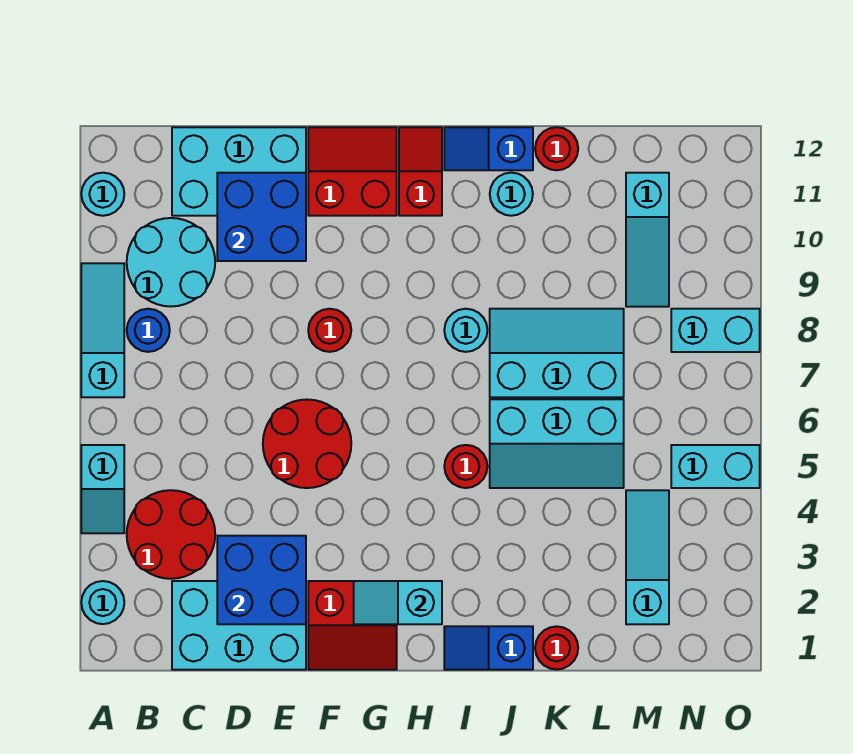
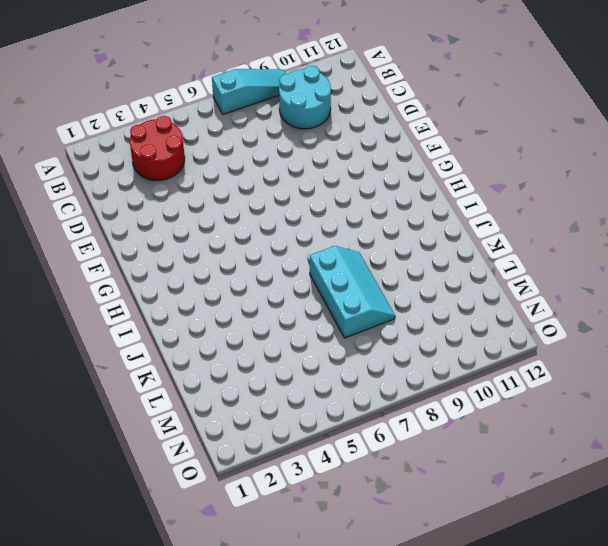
none -> cyan round brick A2 level 1
none -> cyan slope A4:A5 level 1 top 5
none -> cyan round brick A11 level 1
none -> blue round brick B8 level 1

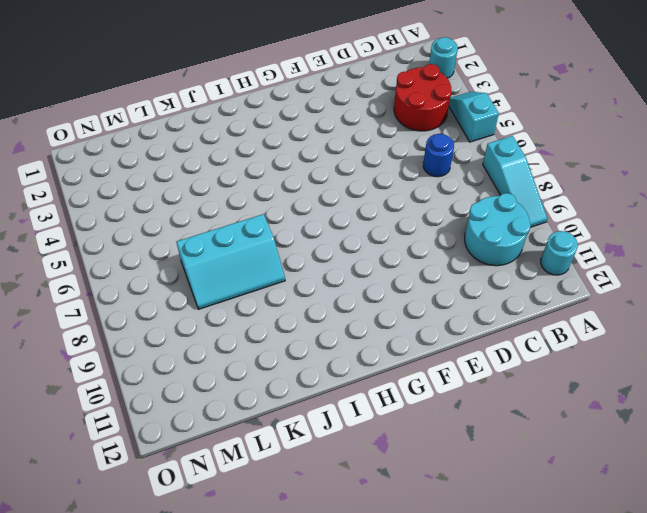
blue round brick C6 level 1 -> blue round brick B8 level 1
none -> cyan brick C1:E2 level 1
none -> cyan brick C11:E12 level 1
none -> red round brick E5:F6 level 1
none -> red slope F1:G2 level 1 top 2

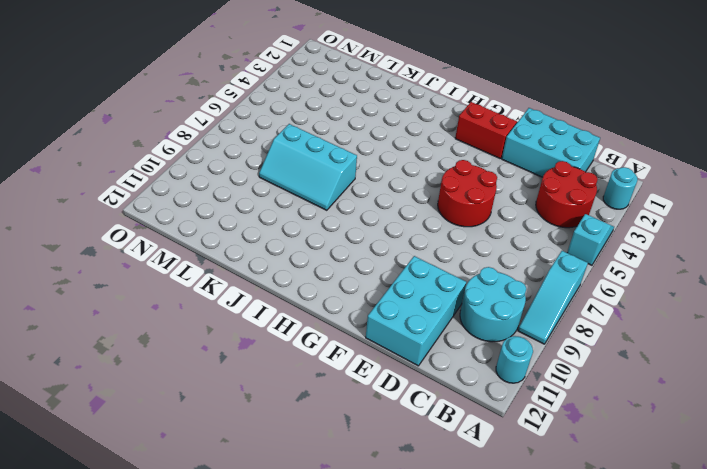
cyan brick D10:E12 level 1 -> cyan brick C11:E12 level 1
none -> blue round brick B8 level 1
none -> red round brick F8 level 1
none -> red slope F11:G12 level 1 top 11
none -> red slope H11:H12 level 1 top 11

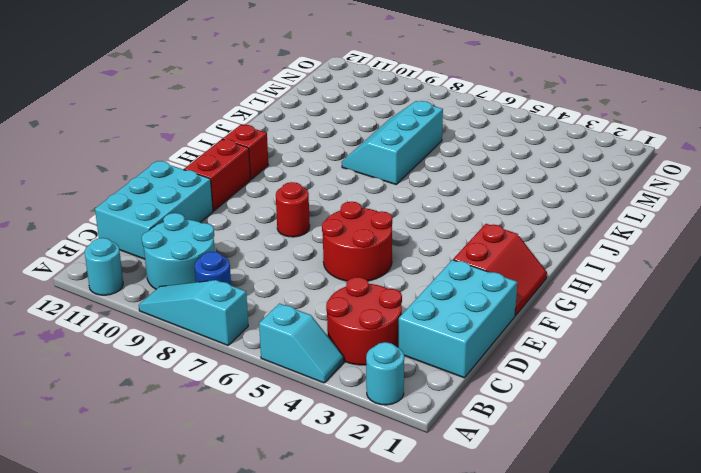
none -> blue slope I1:J1 level 1 top J
none -> red round brick I5 level 1
none -> cyan round brick I8 level 1
none -> blue slope I12:J12 level 1 top J

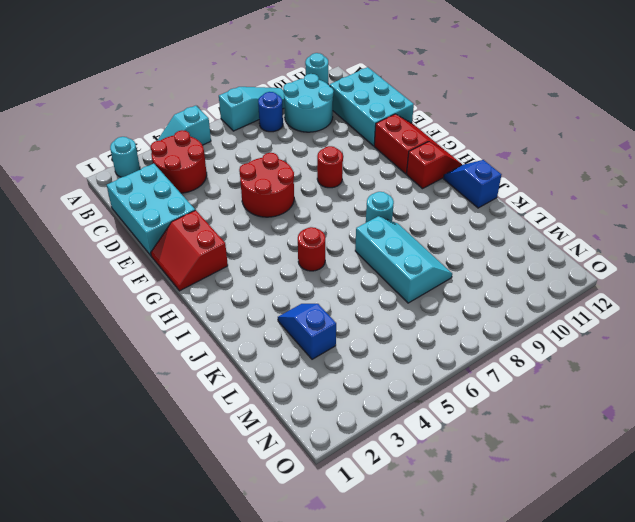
blue slope K3:L3 level 1 top L -> blue slope I1:J1 level 1 top J
none -> cyan slope J5:L6 level 1 top 6
none -> cyan round brick J11 level 1
none -> red round brick K1 level 1
none -> red round brick K12 level 1

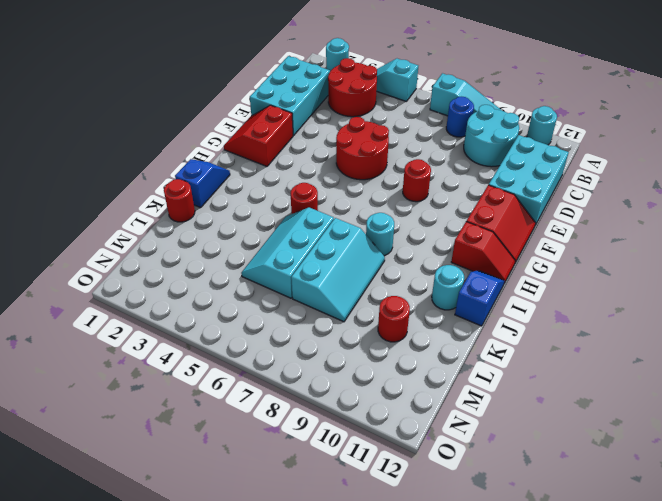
red round brick L10 level 1 -> red round brick K12 level 1
none -> cyan slope M2:M4 level 1 top 2
none -> cyan slope M9:M11 level 1 top 11
none -> cyan brick N5:O5 level 1
none -> cyan brick N8:O8 level 1

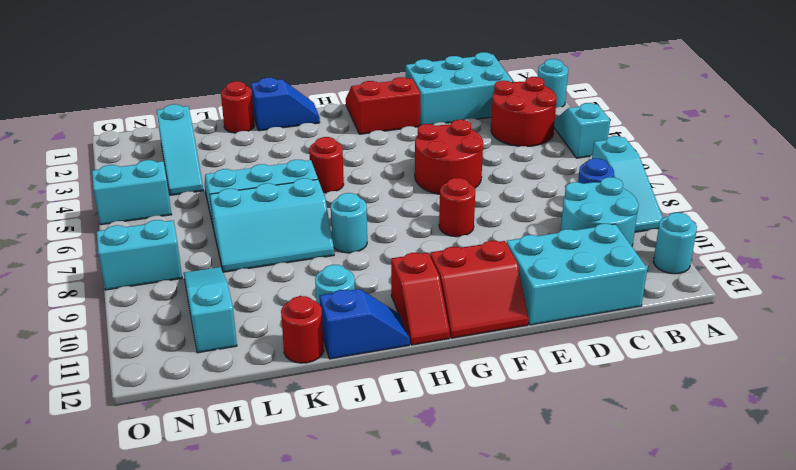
none -> blue brick D2:E3 level 2
none -> blue brick D10:E11 level 2
none -> cyan slope G2:H2 level 2 top H

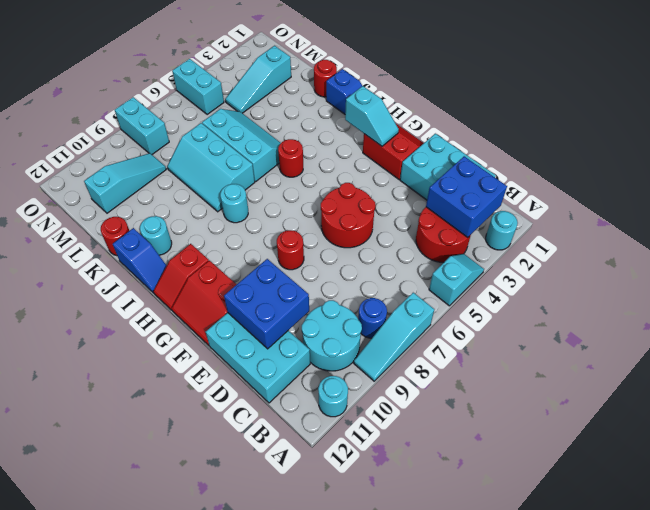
blue brick B2:C3 level 2 -> blue brick D2:E3 level 2

